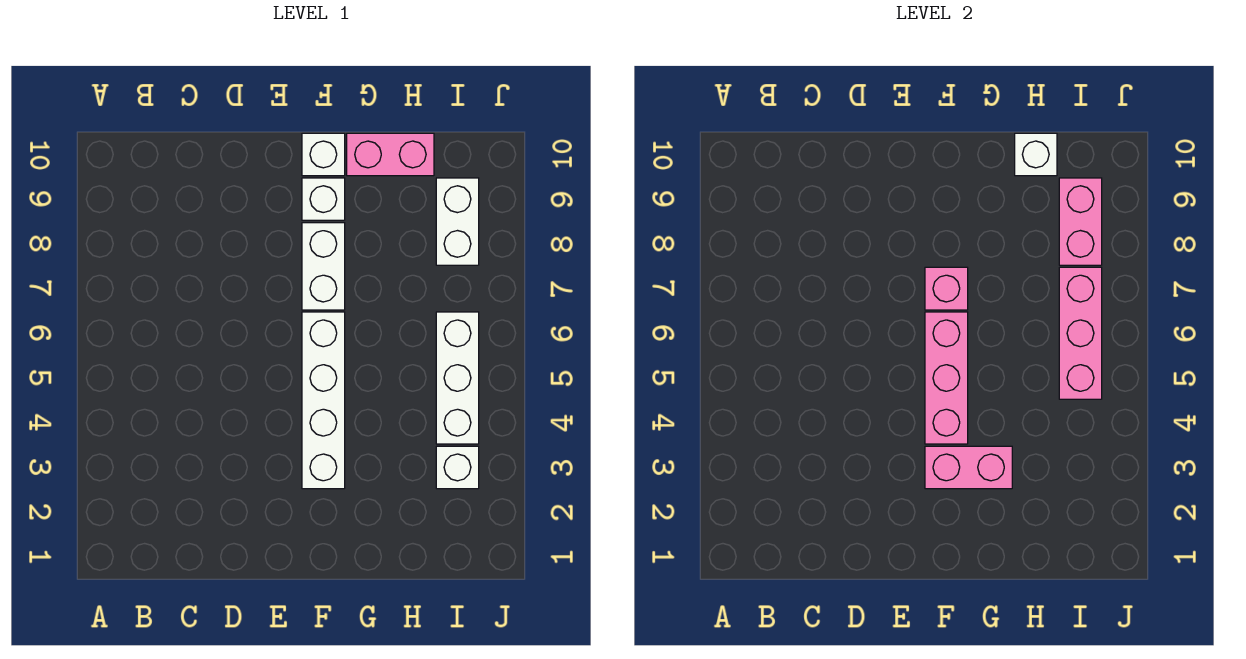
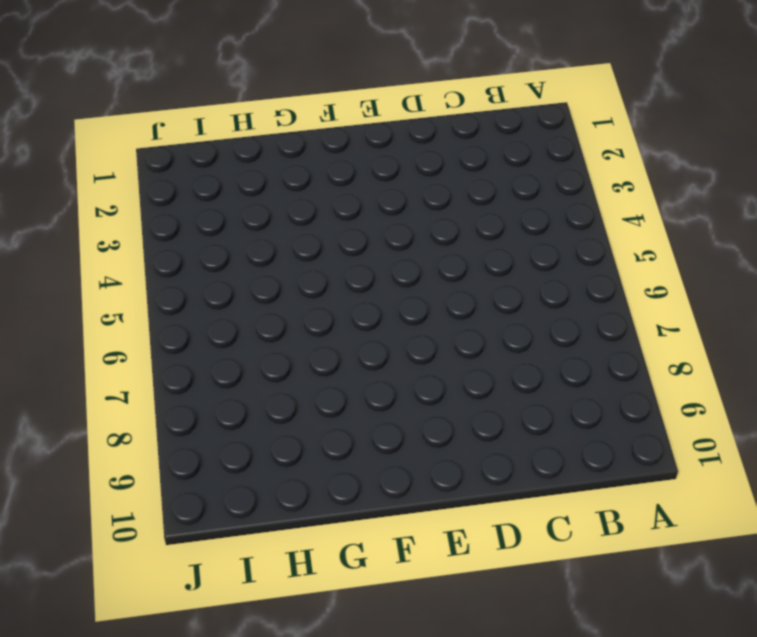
none -> white brick F3:F6 level 1
none -> white brick F7:F8 level 1
none -> white brick F9 level 1

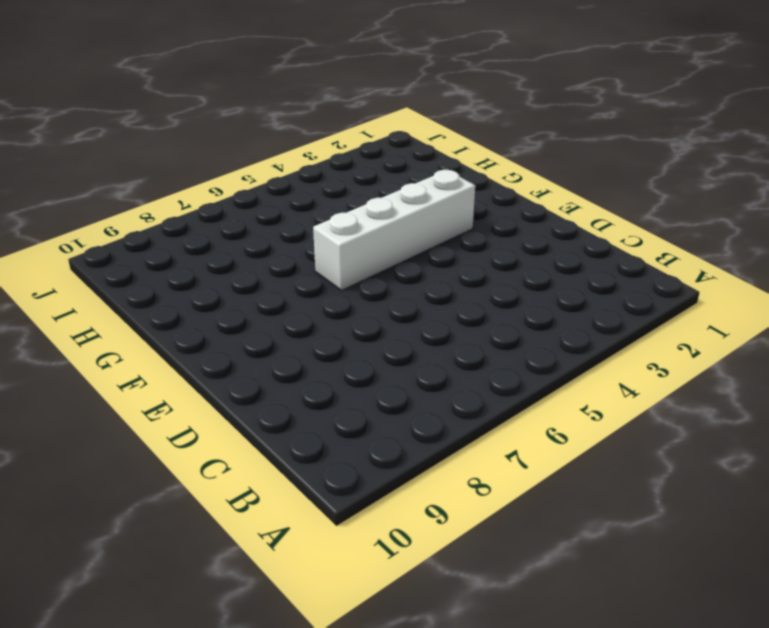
none -> white brick F7:F8 level 1
none -> white brick F9 level 1
none -> white brick F10 level 1

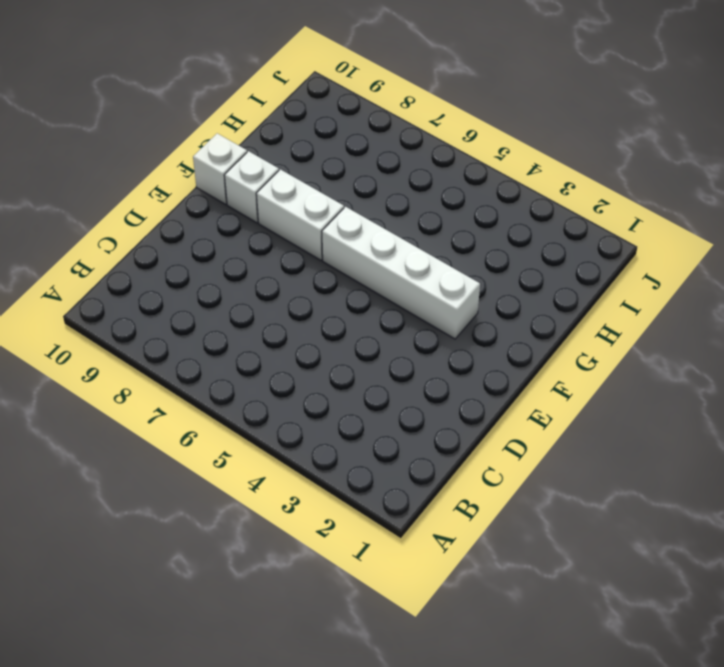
none -> pink brick G10:H10 level 1
none -> white brick I3 level 1
none -> white brick I4:I6 level 1

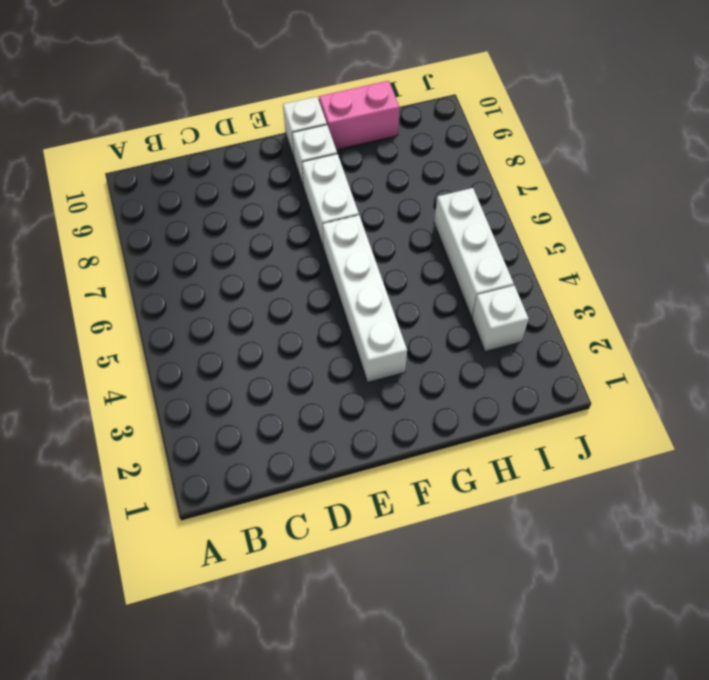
none -> white brick I8:I9 level 1
none -> pink brick F3:G3 level 2
none -> pink brick F4:F6 level 2

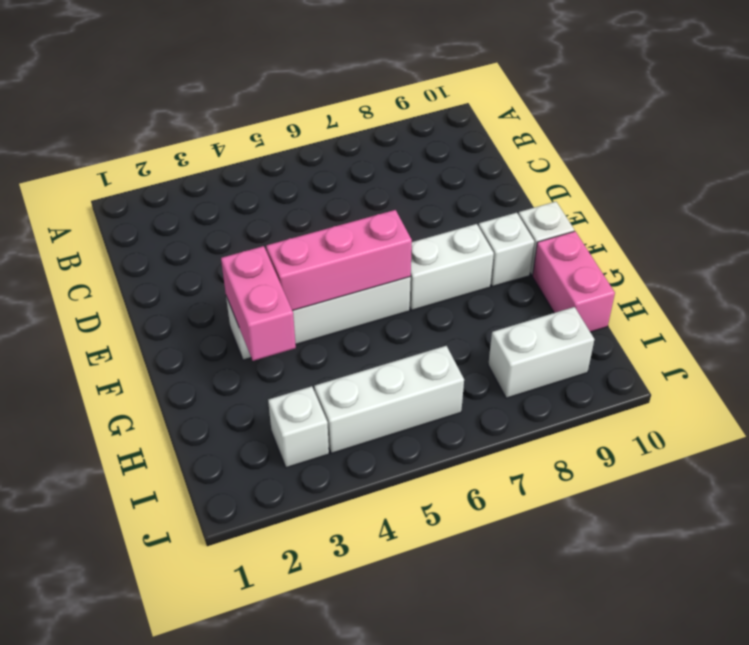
none -> pink brick F7 level 2
none -> white brick H10 level 2
none -> pink brick I5:I7 level 2

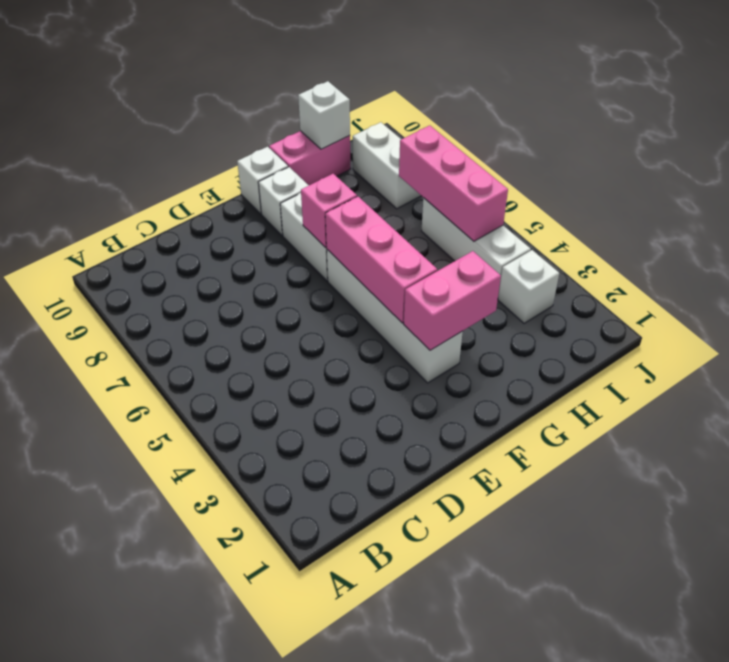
none -> pink brick I8:I9 level 2

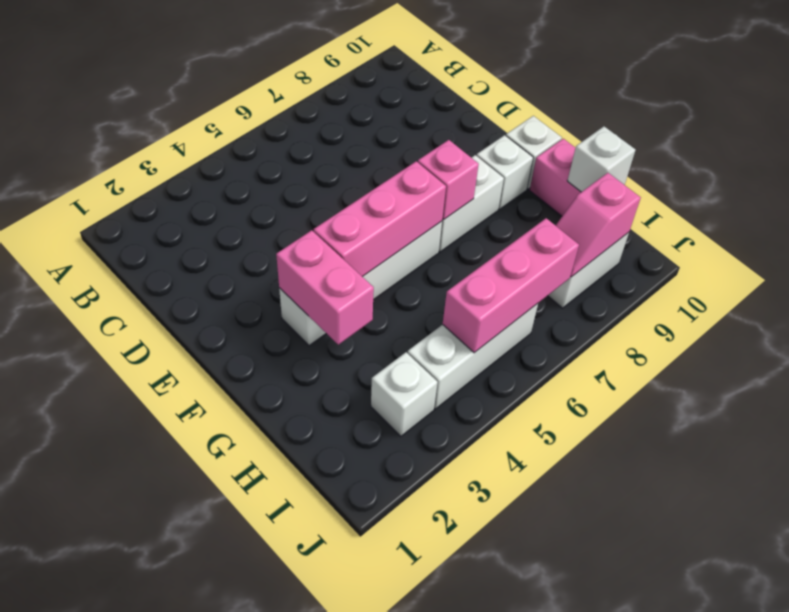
pink slope I8:I9 level 2 top 9 -> pink brick I8:I9 level 2

